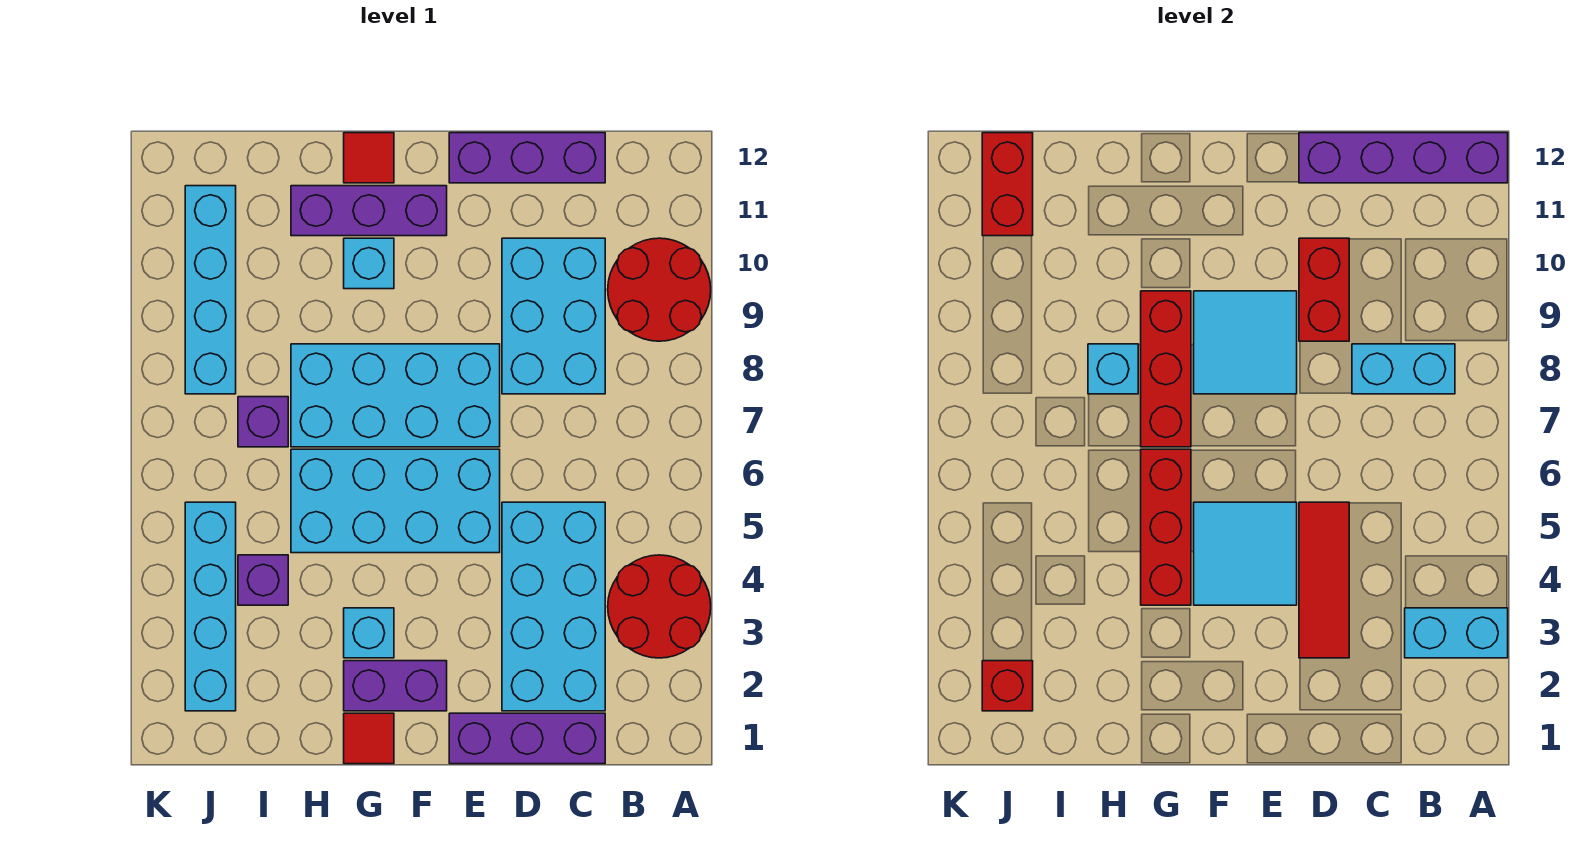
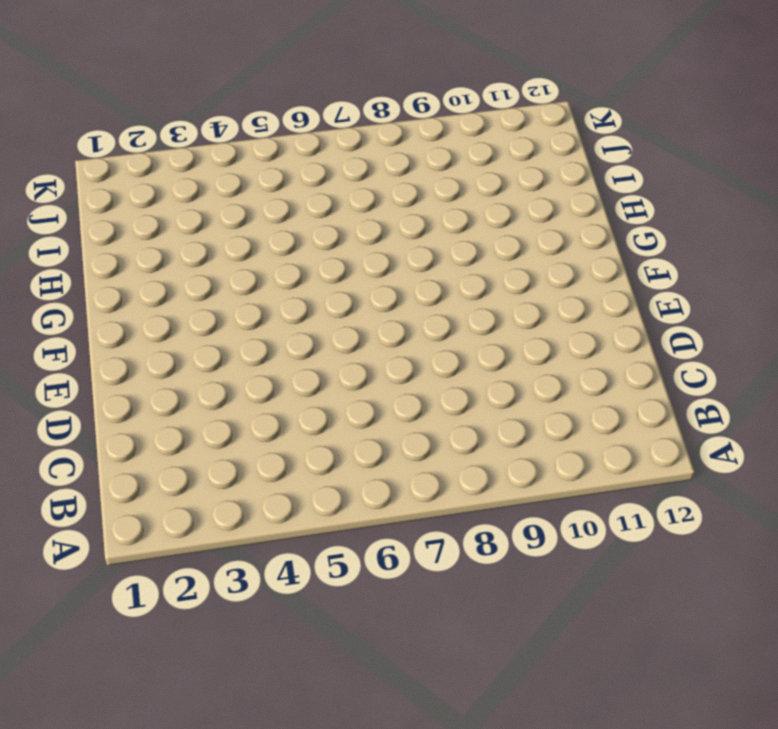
none -> red round brick A3:B4 level 1
none -> red round brick A9:B10 level 1
none -> purple brick C1:E1 level 1
none -> cyan brick C2:D5 level 1

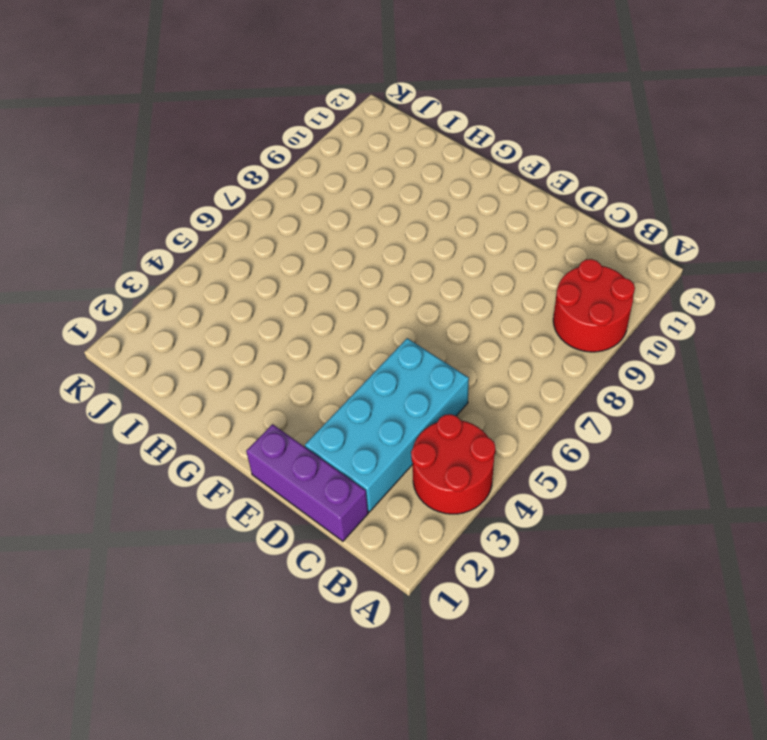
none -> cyan brick C8:D10 level 1
none -> purple brick C12:E12 level 1
none -> cyan brick E5:H6 level 1
none -> cyan brick E7:H8 level 1

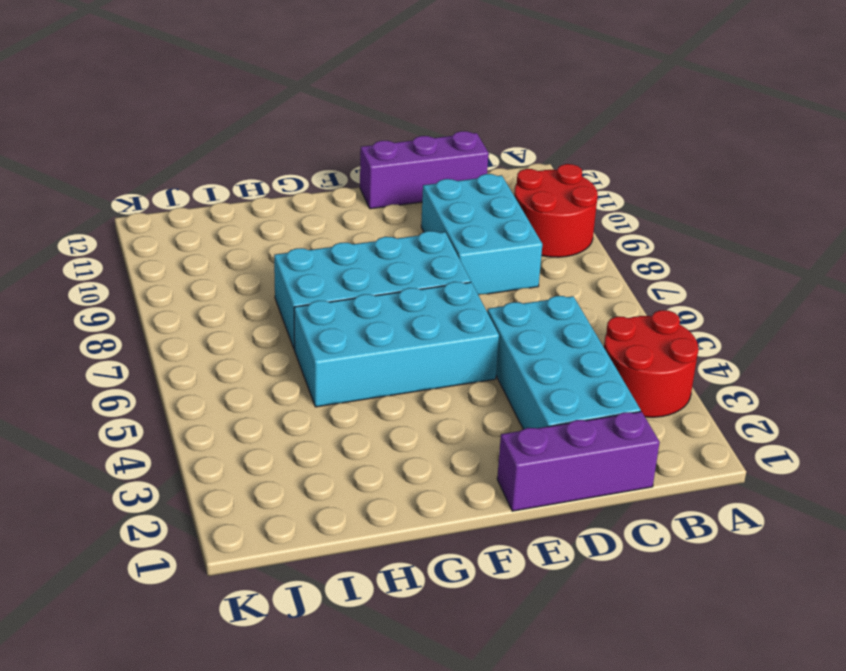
none -> purple brick F2:G2 level 1
none -> purple brick F11:H11 level 1
none -> red tile G1 level 1
none -> cyan brick G3 level 1

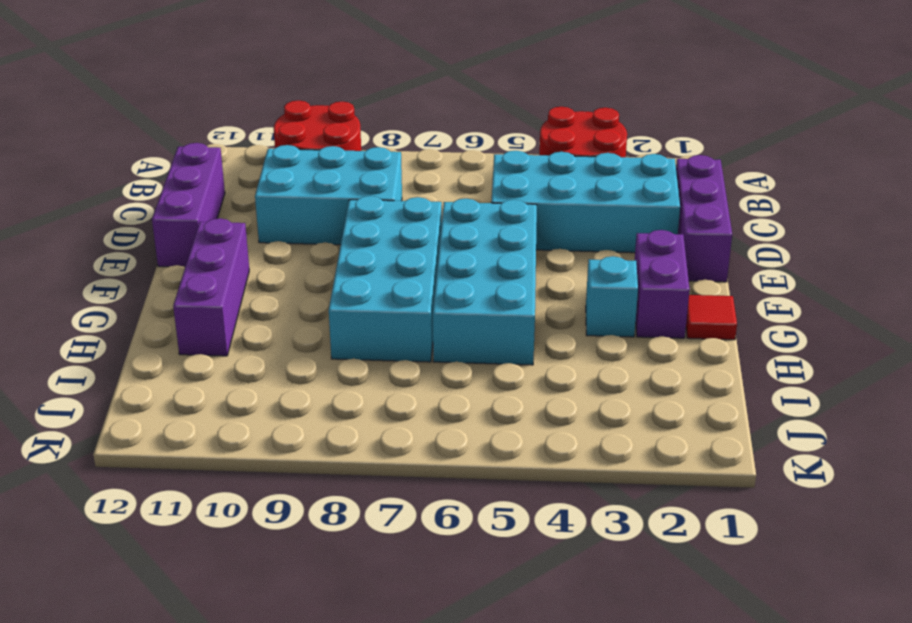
none -> cyan brick G10 level 1
none -> red tile G12 level 1
none -> purple brick I4 level 1
none -> purple brick I7 level 1

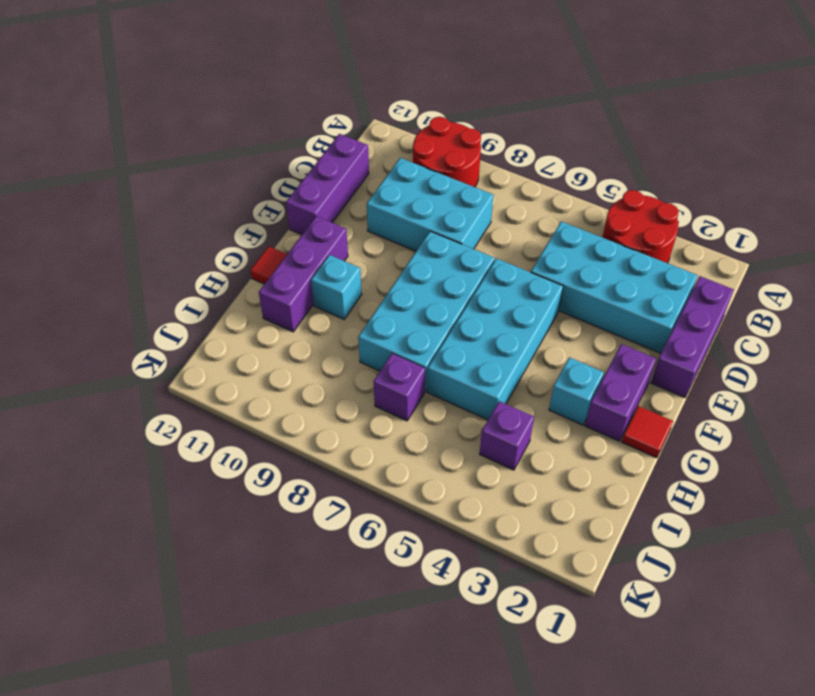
none -> cyan brick J2:J5 level 1
none -> cyan brick J8:J11 level 1
none -> cyan brick A3:B3 level 2
none -> purple brick A12:D12 level 2

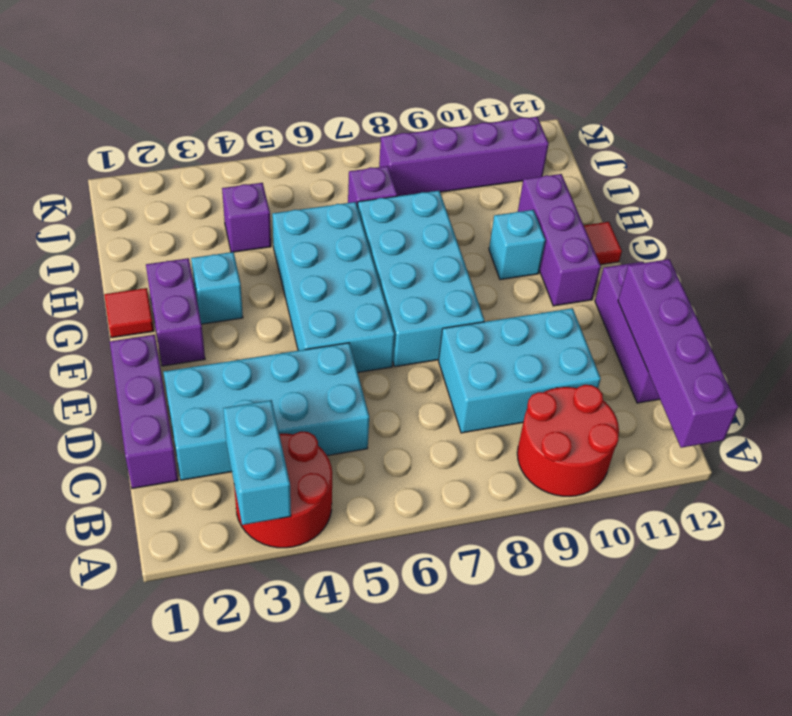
purple brick J8:J11 level 1 -> cyan brick J8:J11 level 1
none -> cyan brick J2:J5 level 1
none -> cyan brick B8:C8 level 2
none -> red tile D3:D5 level 2
none -> red brick D9:D10 level 2

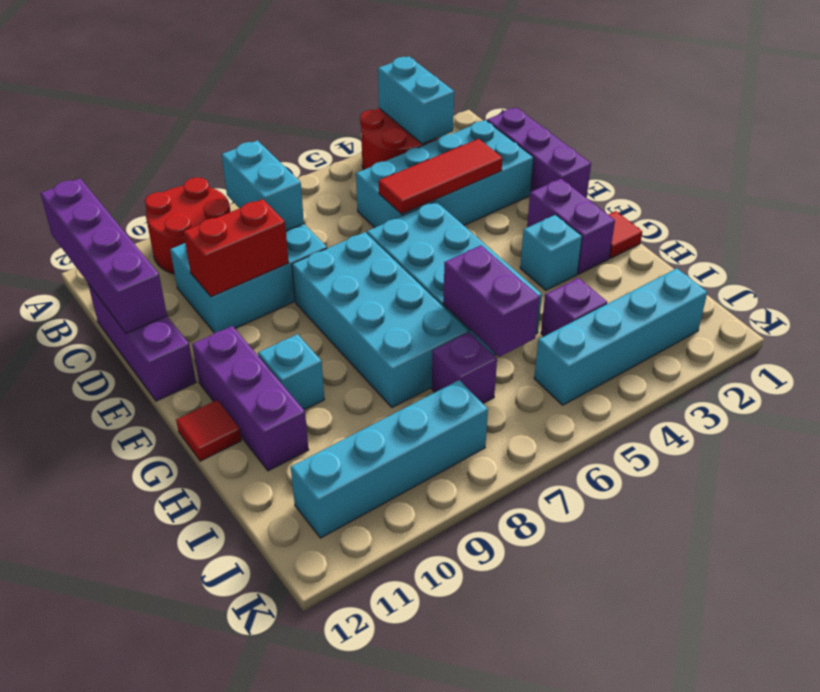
purple brick H6:I6 level 2 -> none
none -> cyan tile E4:F5 level 2
none -> cyan tile E8:F9 level 2
none -> red brick G4:G6 level 2
none -> red brick G7:G9 level 2

